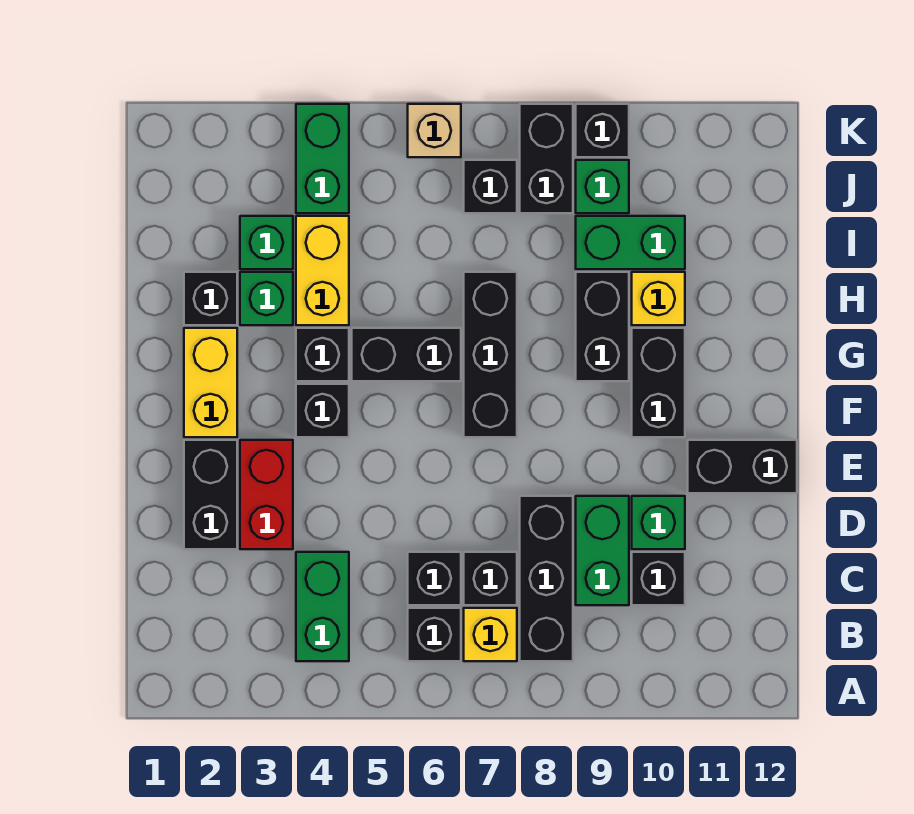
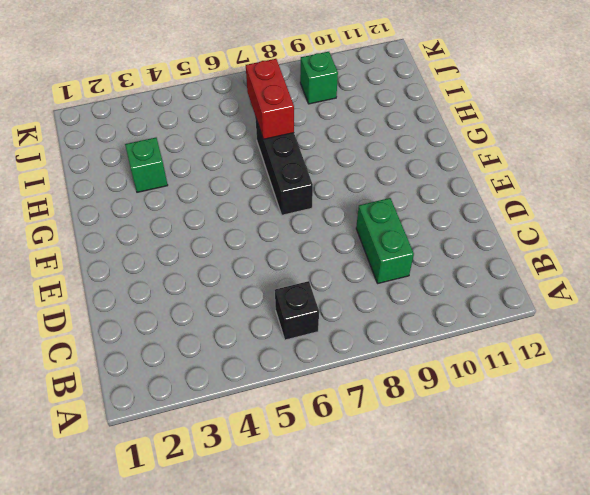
red brick H7:I7 level 2 -> red brick D3:E3 level 1
none -> green brick B4:C4 level 1
none -> yellow brick B7 level 1
none -> black brick B8:D8 level 1
none -> black brick C6 level 1

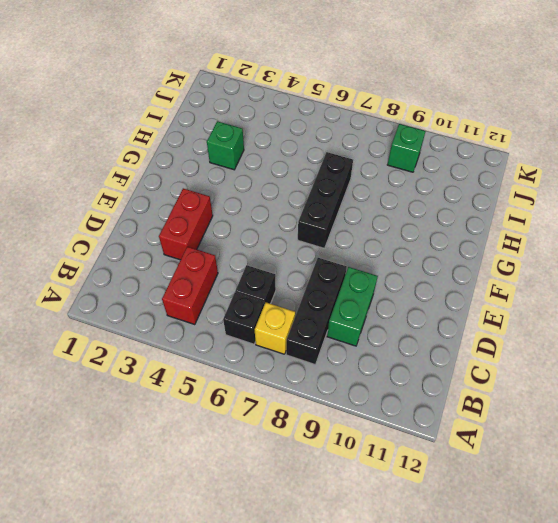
red brick B4:C4 level 1 -> green brick B4:C4 level 1
none -> black brick C7 level 1
none -> black brick C10 level 1
none -> black brick D2:E2 level 1
none -> green brick D10 level 1

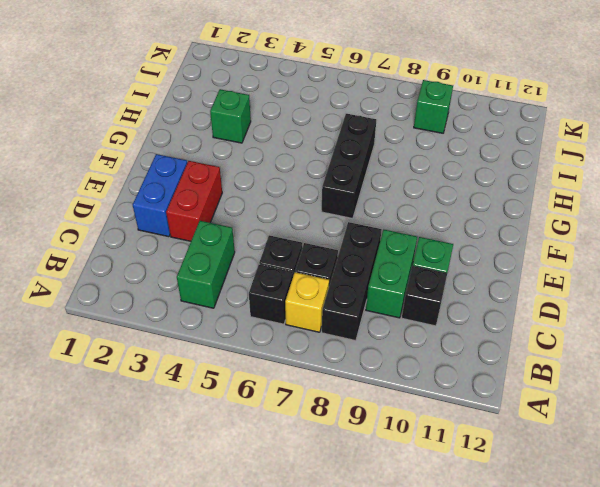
blue brick D2:E2 level 1 -> black brick D2:E2 level 1
none -> black brick E11:E12 level 1
none -> yellow brick F2:G2 level 1
none -> black brick F4 level 1
none -> black brick F10:G10 level 1

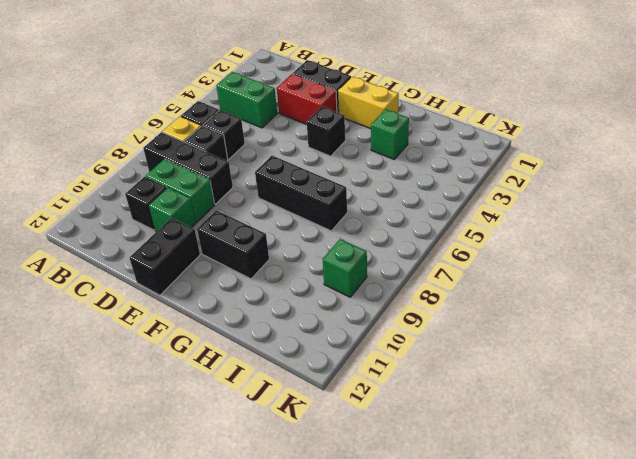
none -> black brick G4 level 1
none -> black brick G5:G6 level 1
none -> black brick G9:H9 level 1
none -> black brick H2 level 1

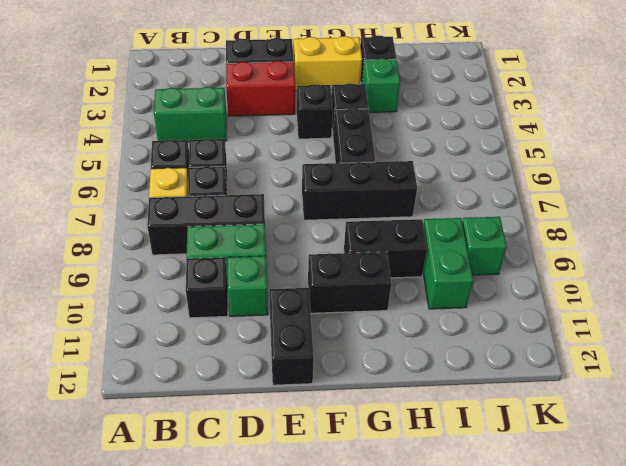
none -> yellow brick H4:I4 level 1
none -> yellow brick H10 level 1
none -> green brick I3 level 1
none -> green brick J4:K4 level 1

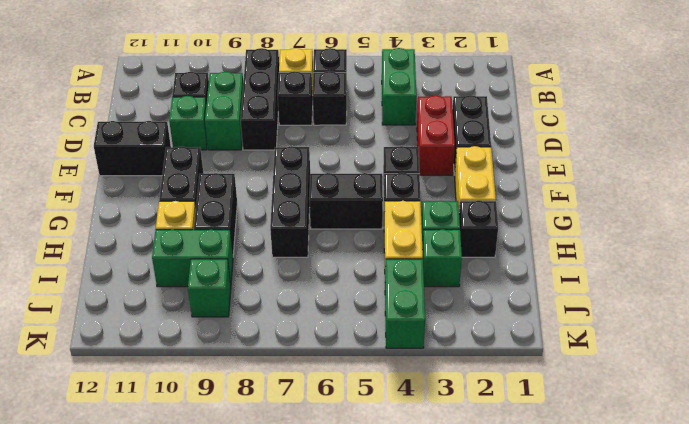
none -> black brick J7 level 1
none -> black brick J8:K8 level 1
none -> tan brick K6 level 1
none -> black brick K9 level 1

